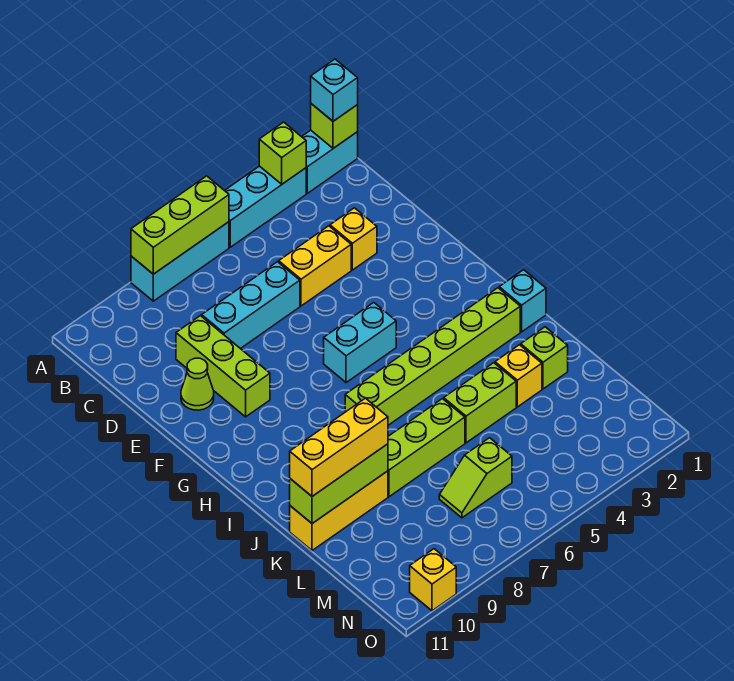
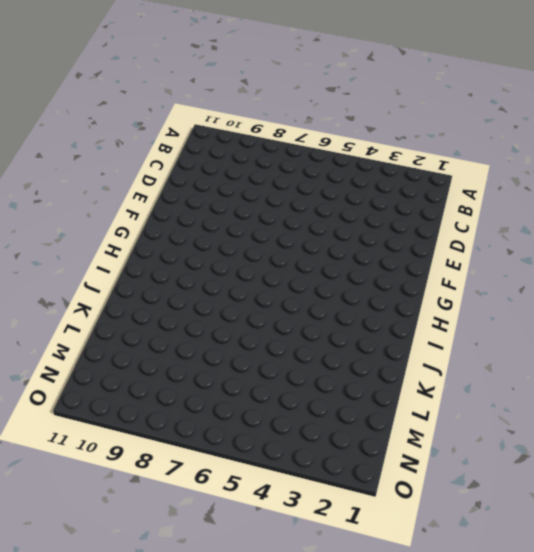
none -> cyan brick A1:A2 level 1
none -> cyan brick A3:A5 level 1
none -> cyan brick A6:A8 level 1

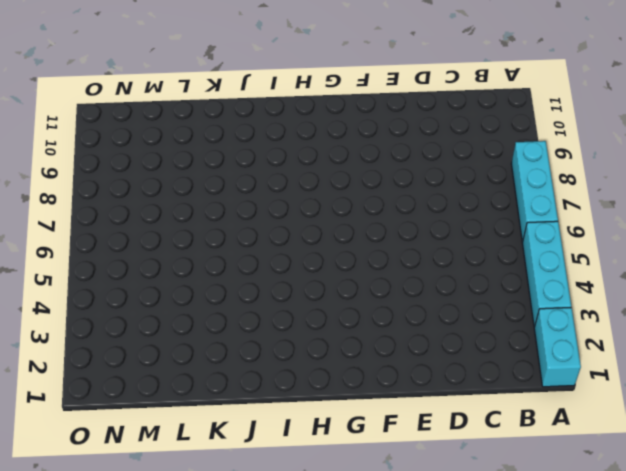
none -> yellow brick D3 level 1
none -> yellow brick D4:D5 level 1
none -> cyan brick D6:D8 level 1

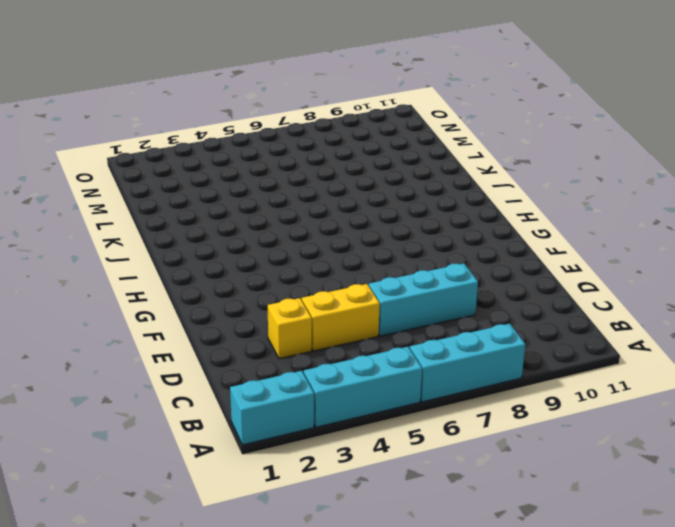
none -> lime brick D9:F9 level 1
none -> lime cone E10 level 1
none -> cyan brick G5:G6 level 1

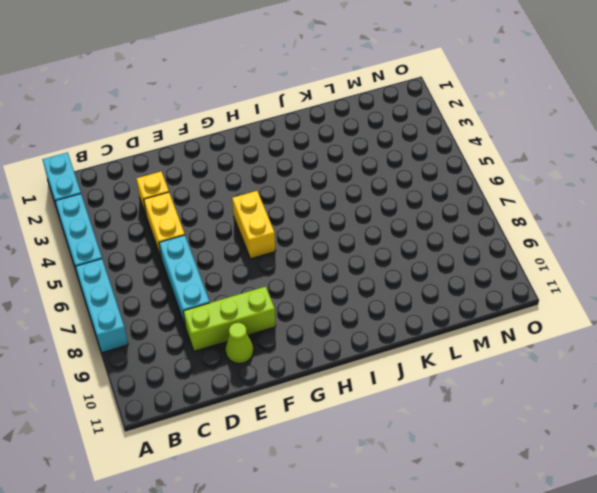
yellow brick G5:G6 level 1 -> cyan brick G5:G6 level 1
none -> cyan brick I1 level 1
none -> lime brick I2:I7 level 1
none -> lime brick K2 level 1

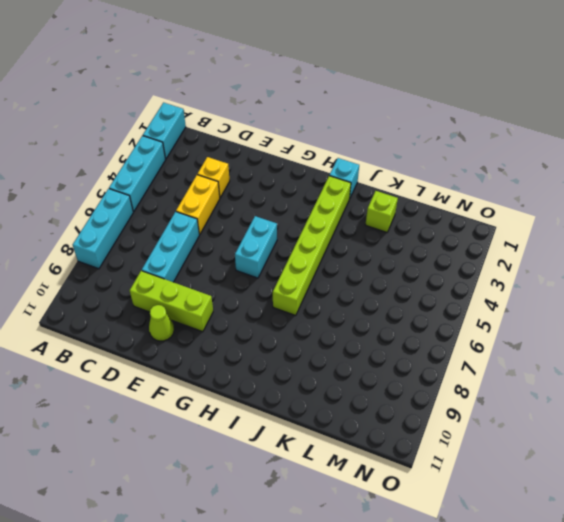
none -> yellow brick K3 level 1
none -> lime brick K4:K5 level 1
none -> lime brick K6:K8 level 1

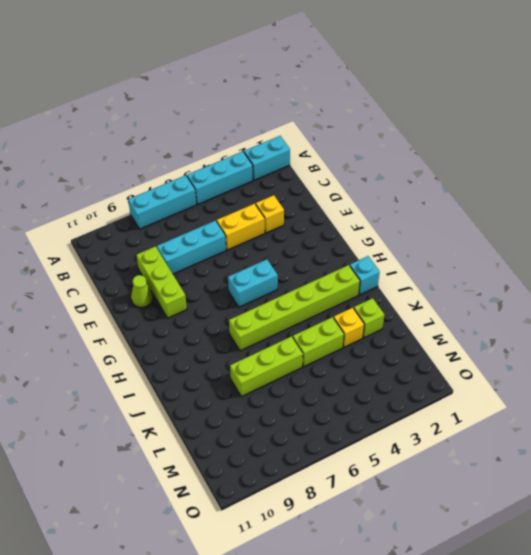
none -> yellow brick K9:K11 level 1
none -> lime slope M6:M7 level 1 top 6
none -> yellow brick O10 level 1

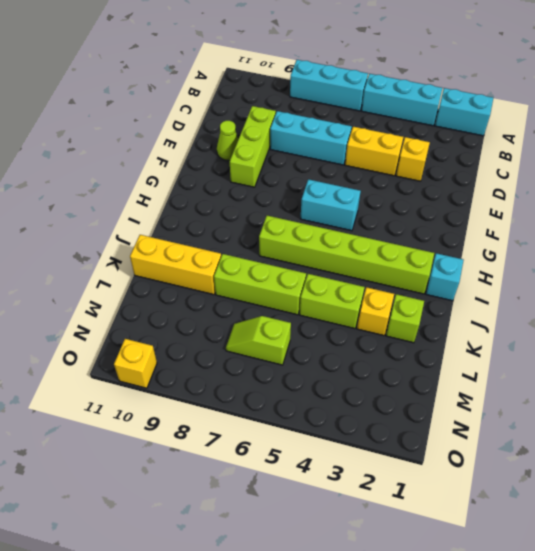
none -> lime brick A1 level 2
none -> lime brick A3 level 2
none -> lime brick A6:A8 level 2

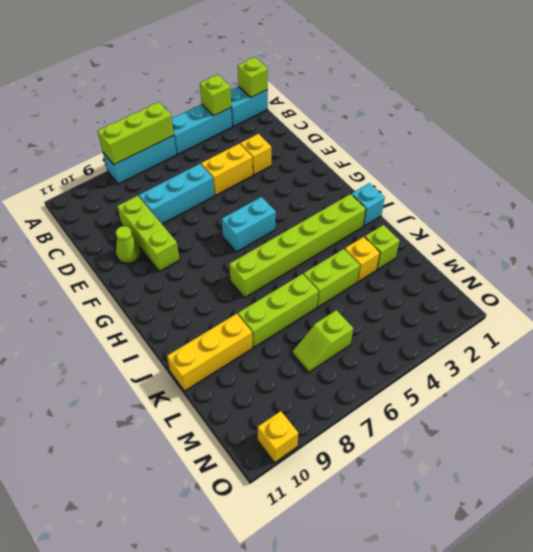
none -> lime brick K9:K11 level 2
none -> cyan brick A1 level 3
none -> yellow brick K9:K11 level 3

